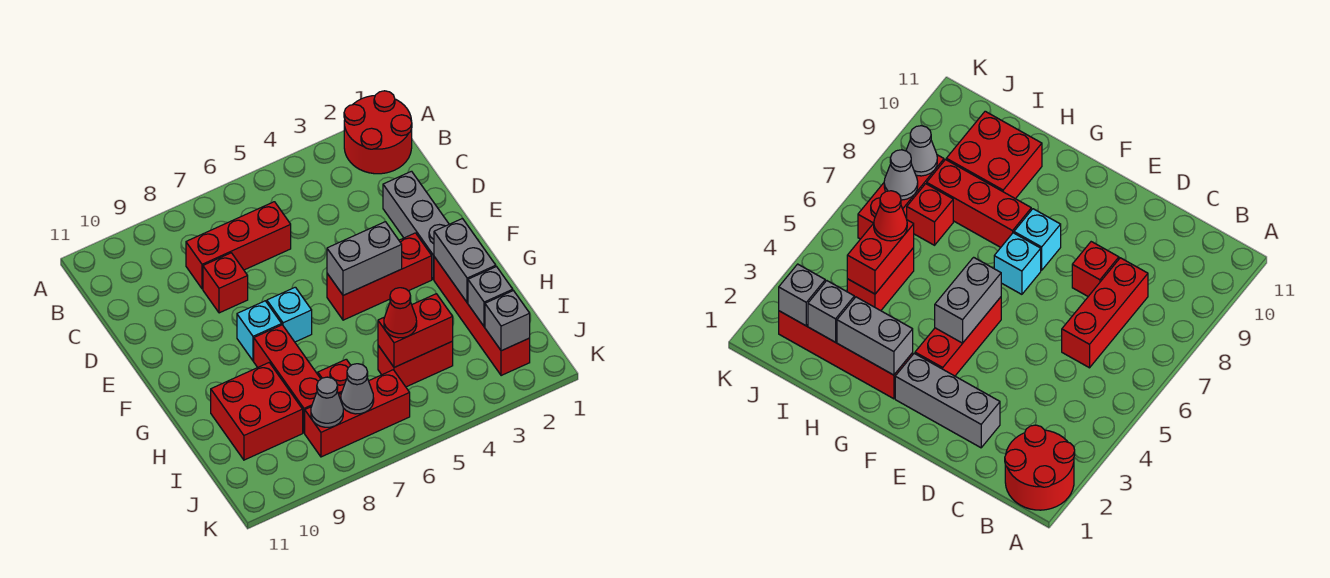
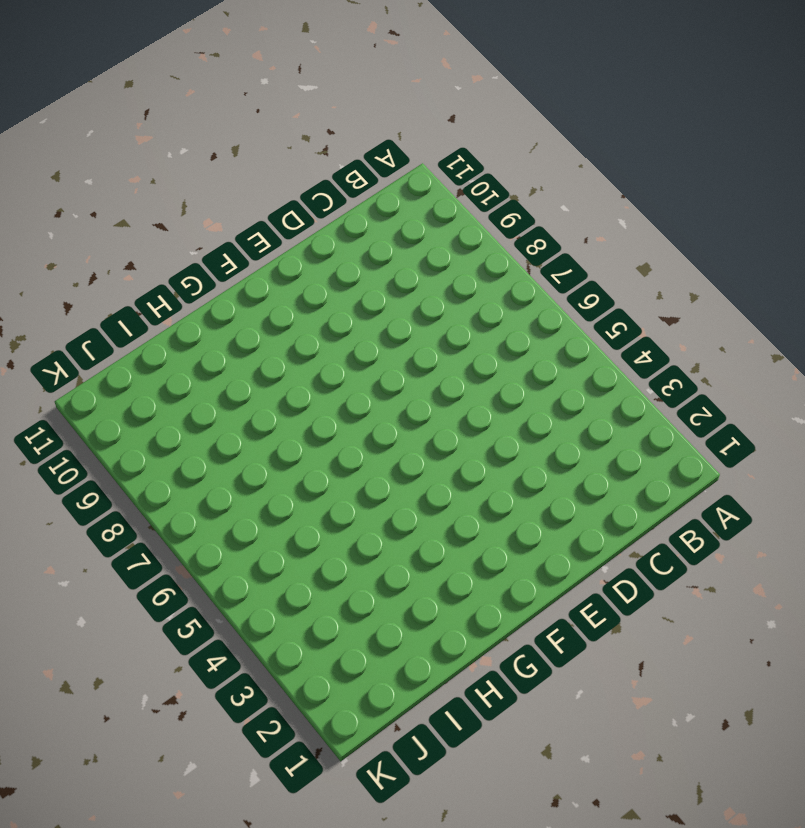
none -> red round brick A1:B2 level 1
none -> red brick C6:C8 level 1
none -> grey brick D2:F2 level 1

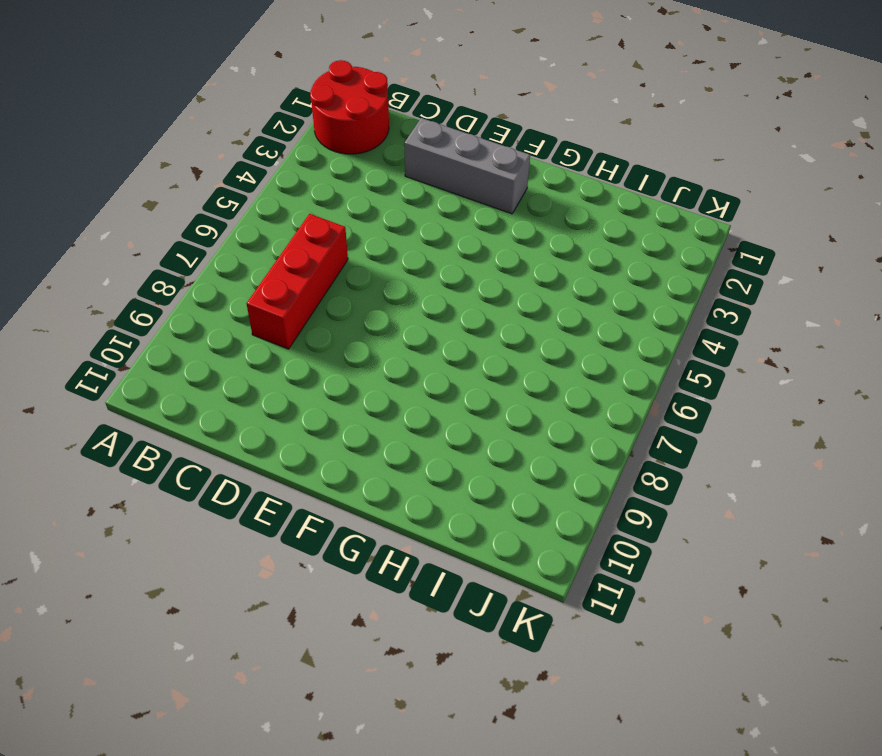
none -> red brick D8 level 1
none -> red brick F3:F5 level 1
none -> cyan brick F7 level 1

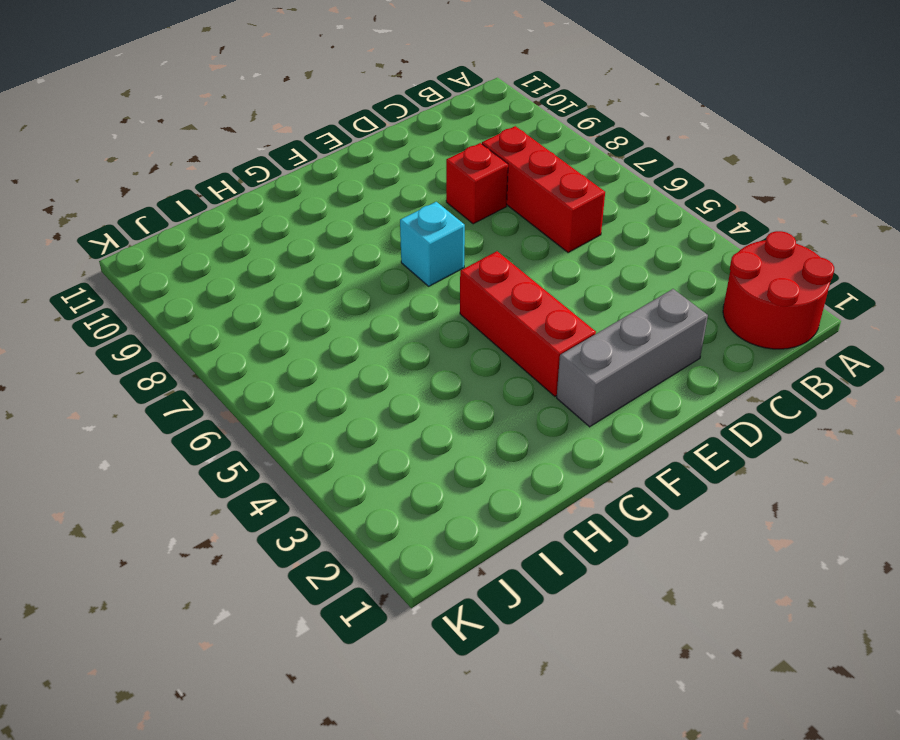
none -> cyan brick F8 level 1
none -> red brick G2:J2 level 1
none -> red brick G8:I8 level 1

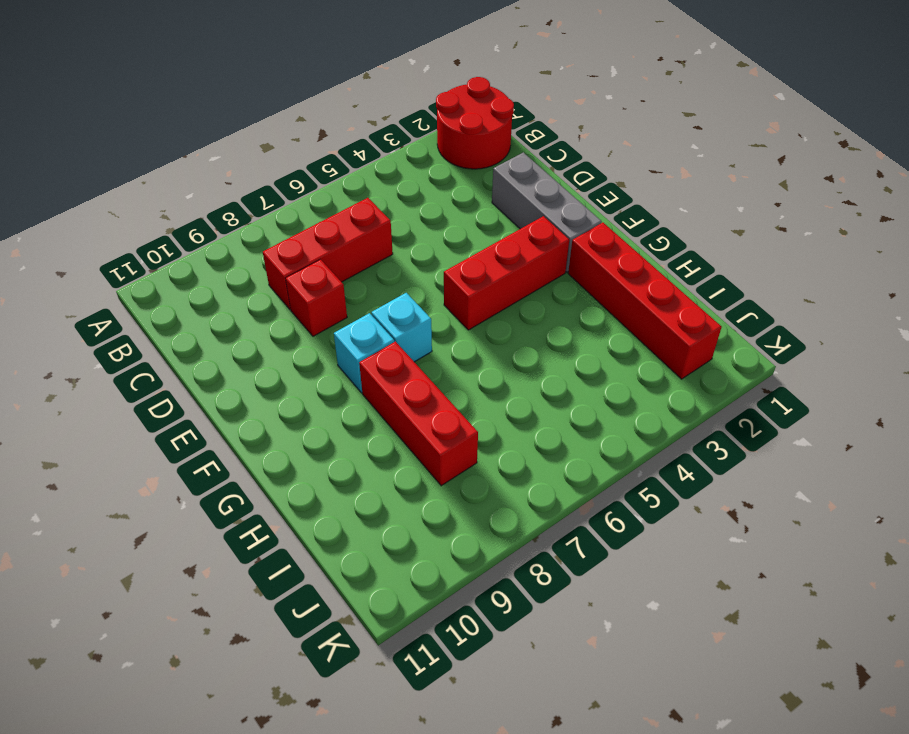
none -> red brick H9:I10 level 1
none -> red brick I4:I5 level 1
none -> red brick I7 level 1

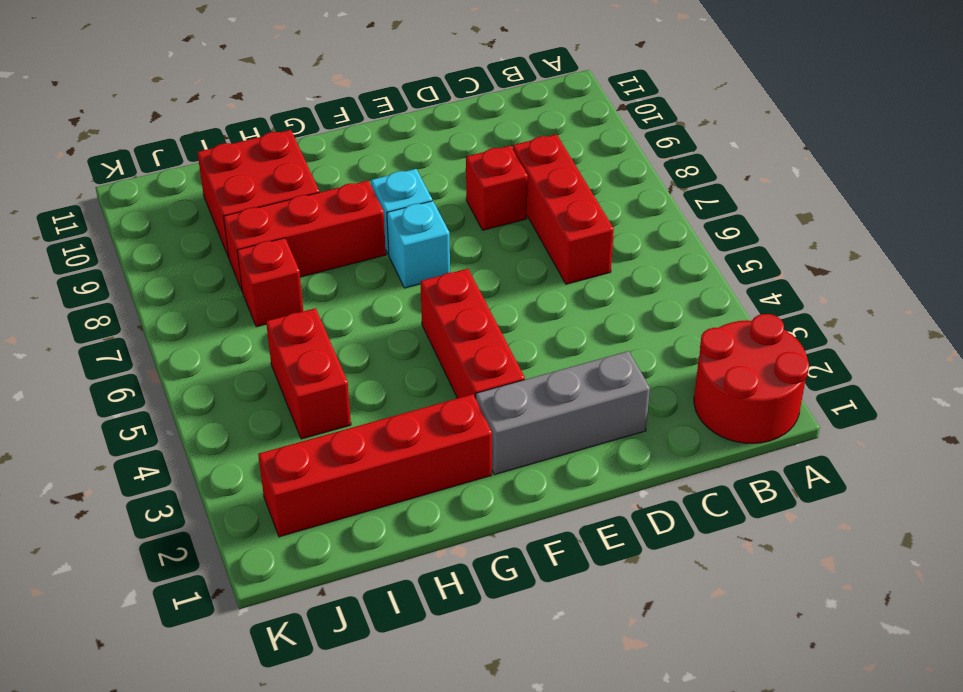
none -> red brick J6:J8 level 1
none -> grey brick F4:F5 level 2
none -> grey brick G2:H2 level 2

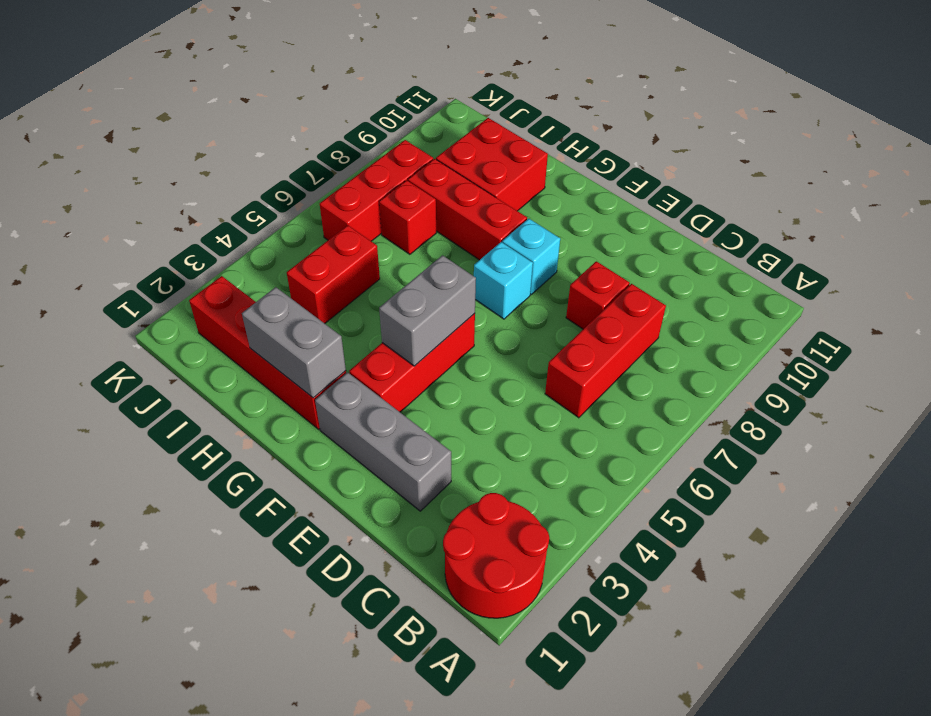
none -> grey brick I2 level 2
none -> red brick I4:I5 level 2
none -> grey brick J2 level 2

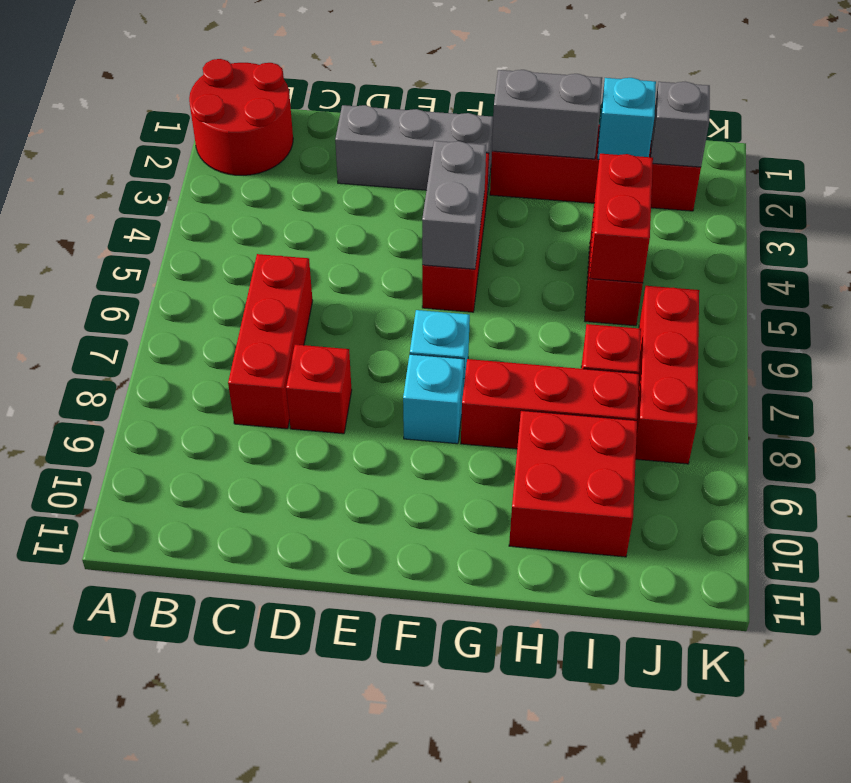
cyan brick I2 level 2 -> grey brick I2 level 2
none -> grey cone J7 level 2
none -> grey cone J8 level 2
none -> red cone I5 level 3

